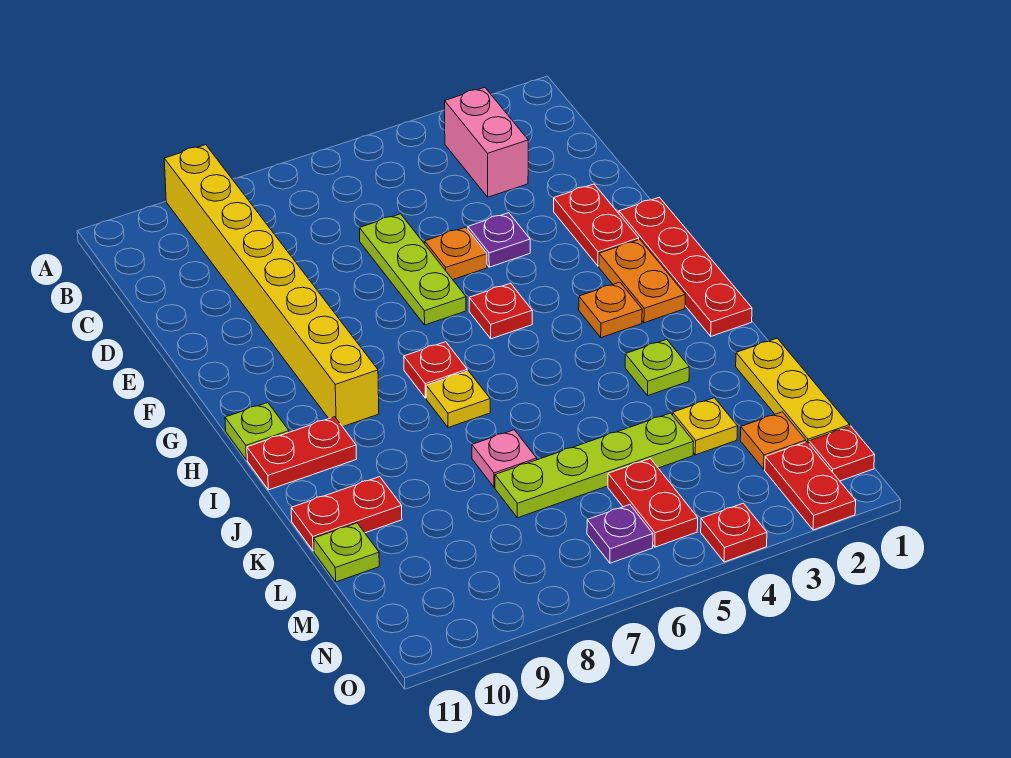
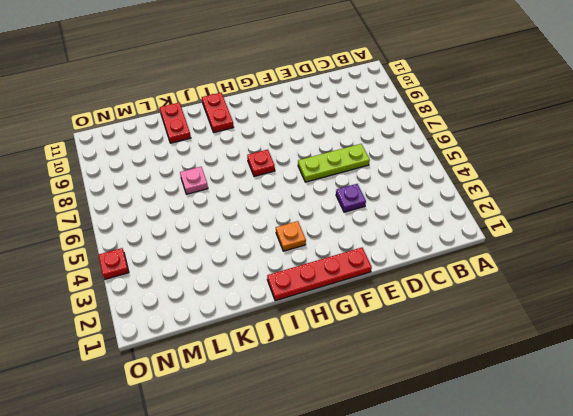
none -> yellow brick A9:H9 level 1
none -> pink brick B3:C3 level 1
none -> red plate E2:F2 level 1

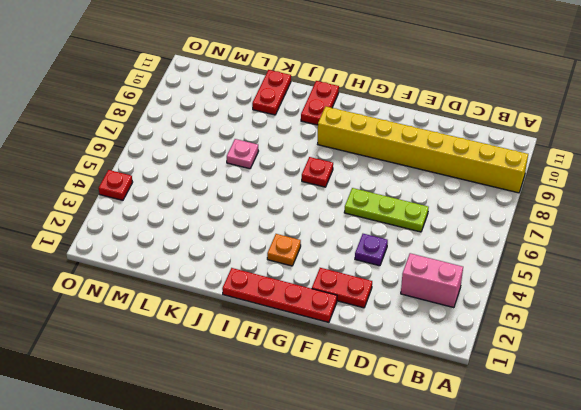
none -> orange plate E5 level 1
none -> orange plate G2:H2 level 1
none -> red plate G5 level 1

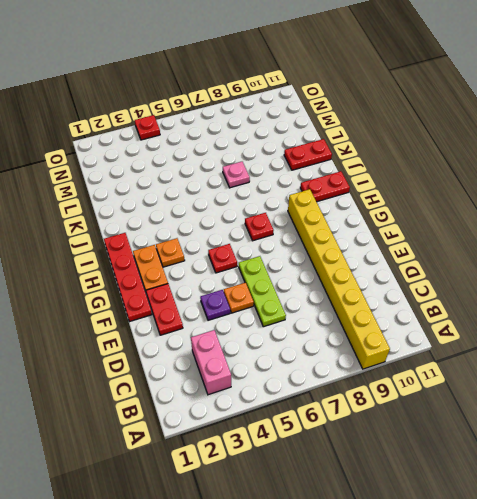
none -> lime plate H11 level 1
none -> yellow plate I7 level 1
none -> lime plate J3 level 1

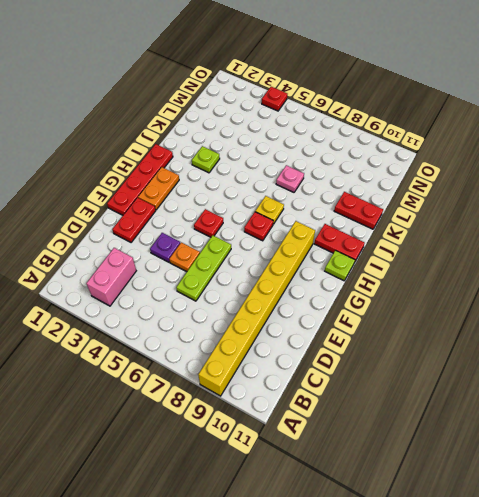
none -> orange plate H3 level 1
none -> yellow plate K1:M1 level 1
none -> yellow plate L3 level 1

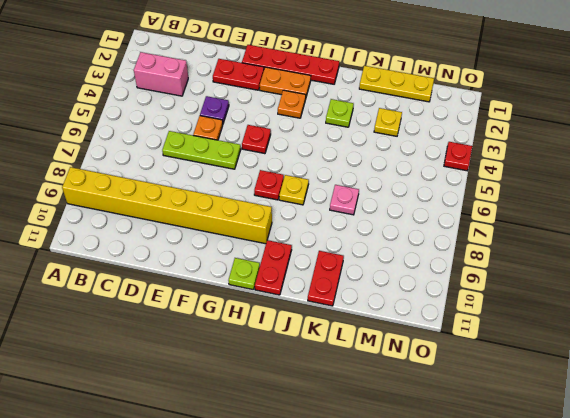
none -> lime plate L4:L7 level 1
none -> lime plate L11 level 1
none -> orange plate M2 level 1

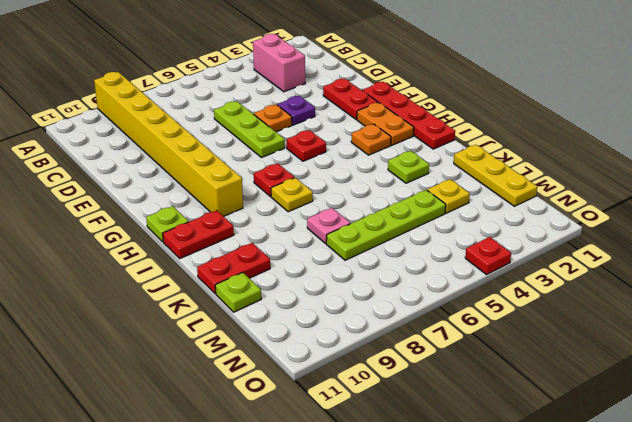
none -> orange plate M2 level 1
none -> red plate M5:N5 level 1
none -> red plate N1 level 1

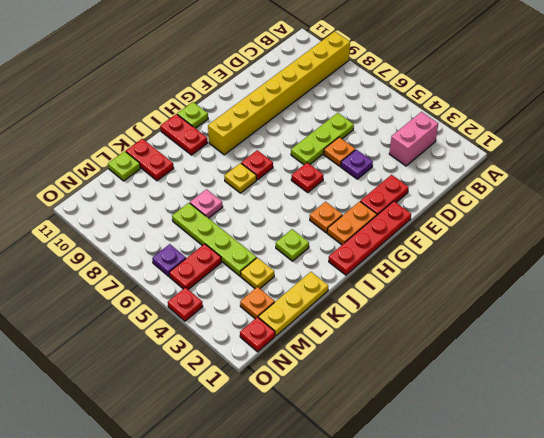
none -> red plate N2:O2 level 1

